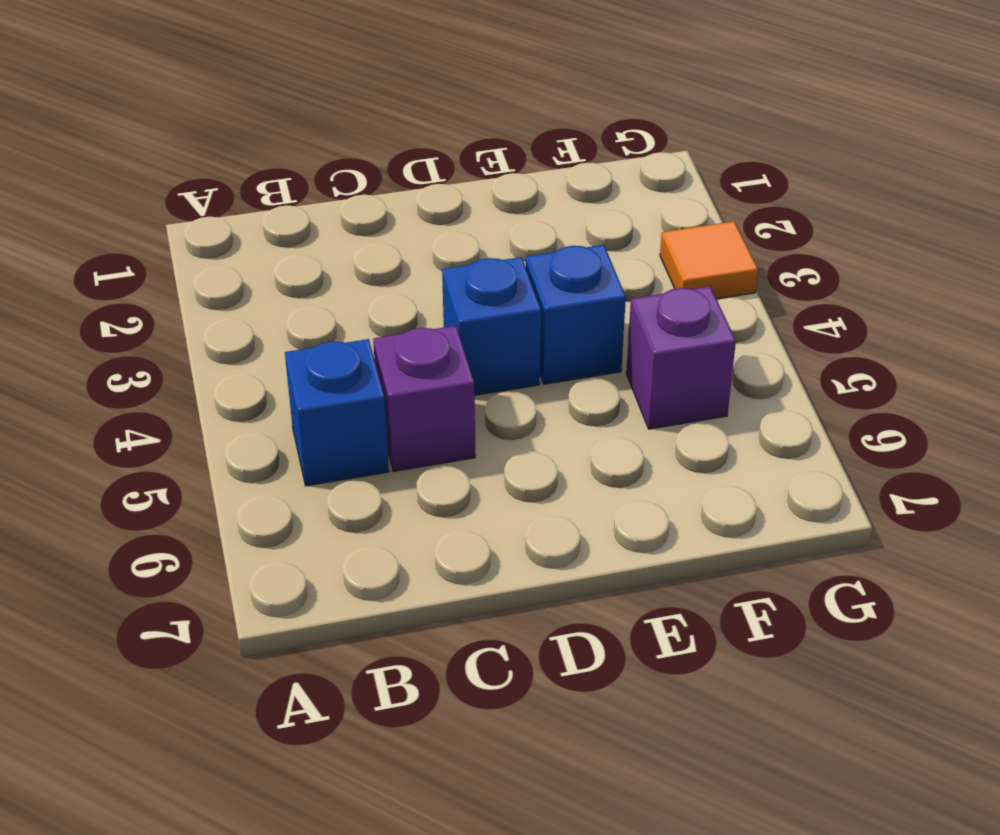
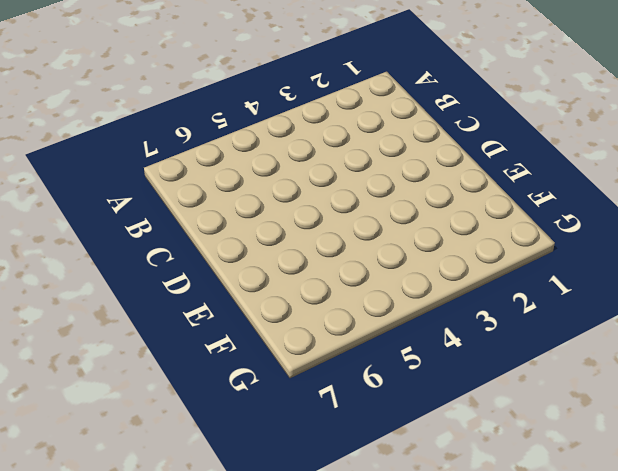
none -> blue brick B5 level 1
none -> purple brick C5 level 1

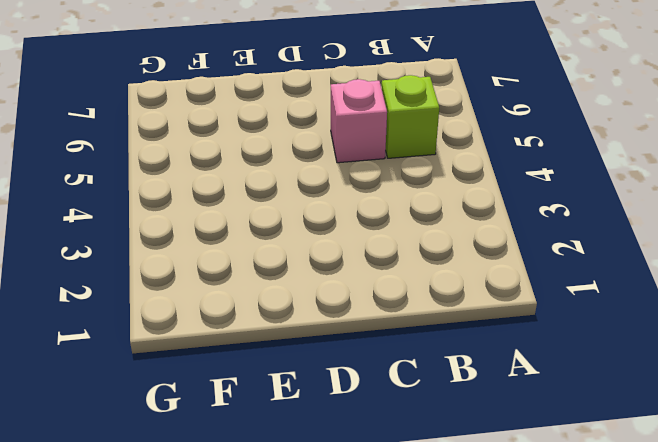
lime brick B5 level 1 -> blue brick B5 level 1
pink brick C5 level 1 -> purple brick C5 level 1
none -> blue brick D4 level 1
none -> blue brick E4 level 1

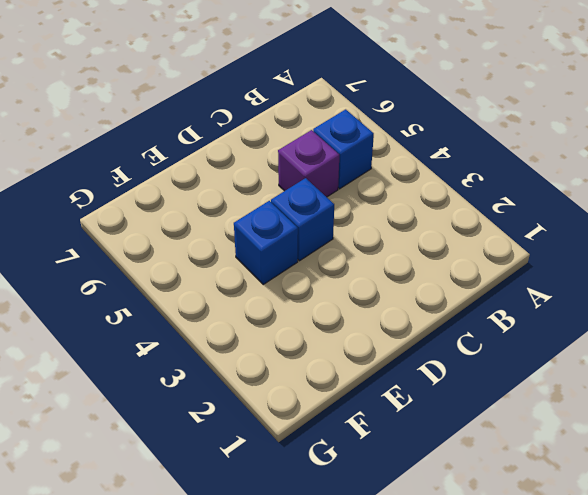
none -> purple brick F5 level 1
none -> orange tile G3 level 1

